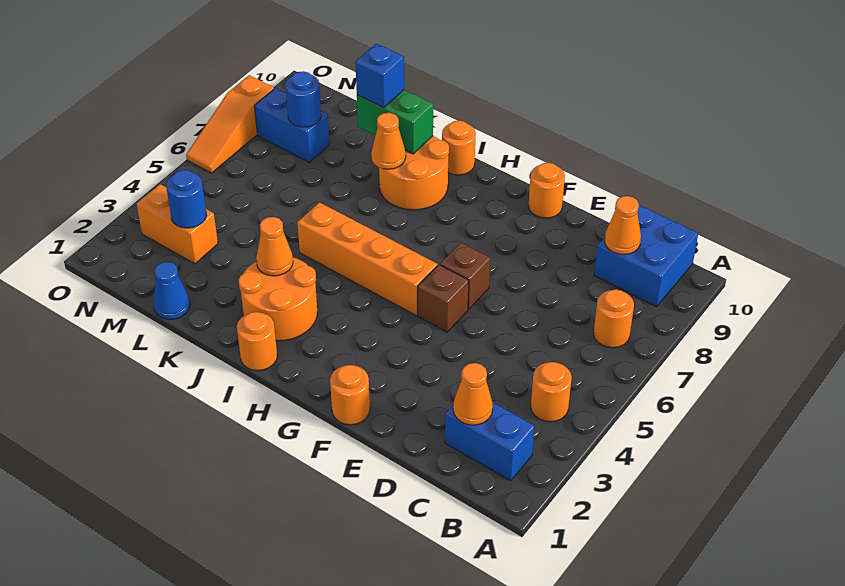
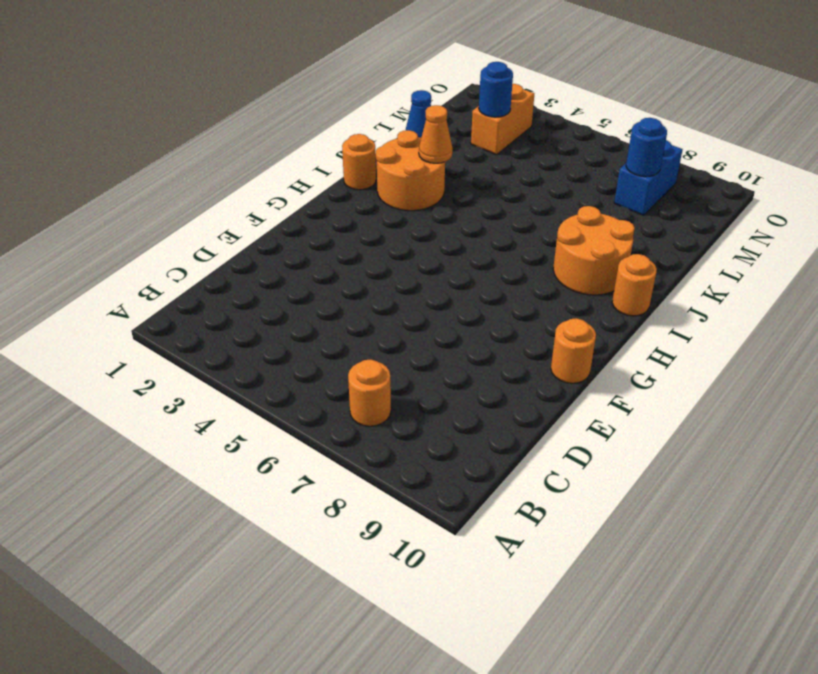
none -> blue brick B2:C2 level 1
none -> orange round brick B4 level 1
none -> blue brick B9:C10 level 1

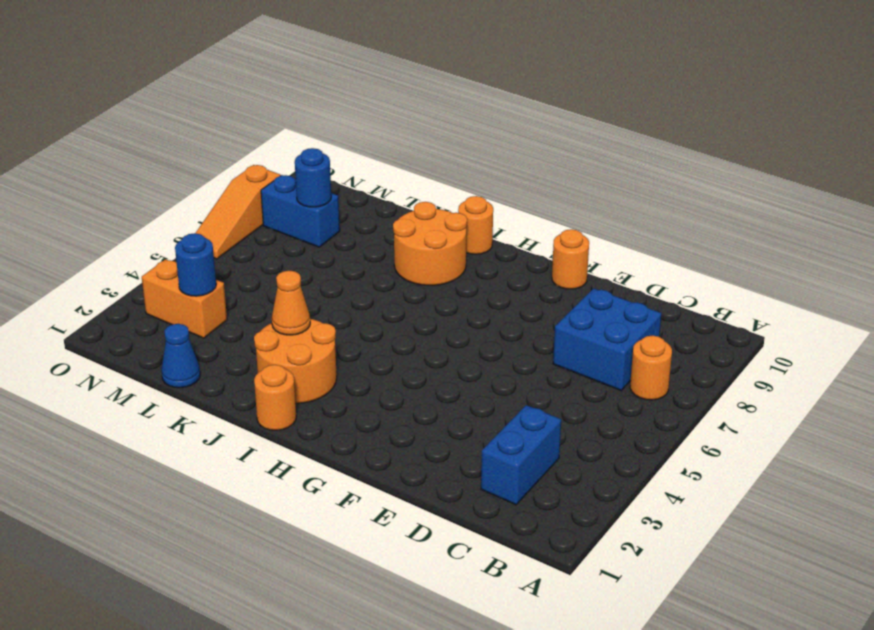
blue brick C2:C3 level 1 -> blue brick B2:C2 level 1
blue brick C7:D8 level 1 -> blue brick B9:C10 level 1
none -> orange round brick B4 level 1
none -> orange round brick F1 level 1
none -> brown brick F5 level 1

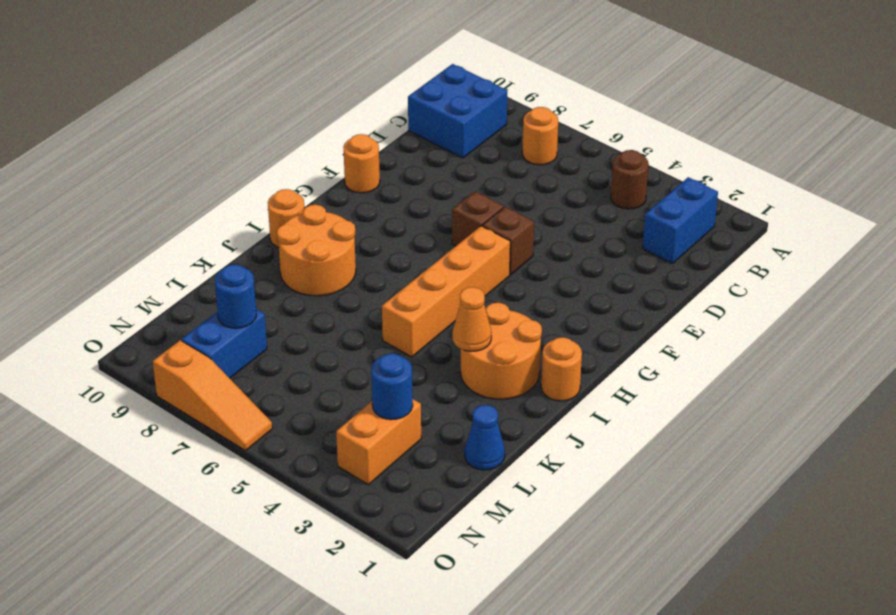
brown round brick B4 level 1 -> orange round brick B4 level 1
none -> orange round brick F1 level 1
none -> orange cone C2 level 2
none -> orange cone C9 level 2

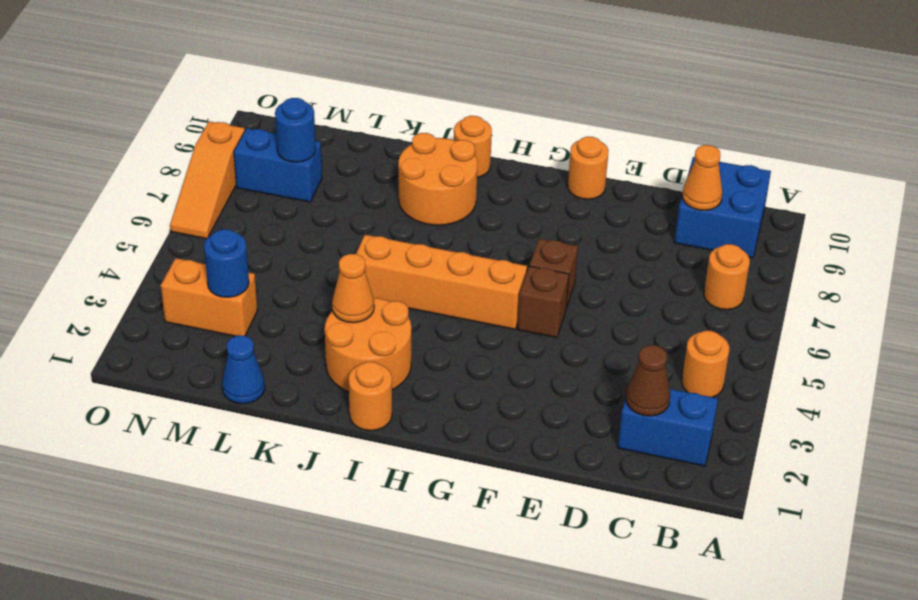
brown cone C2 level 2 -> orange cone C2 level 2
none -> orange round brick F1 level 1
none -> orange cone J8 level 2
none -> green brick J9:K9 level 2

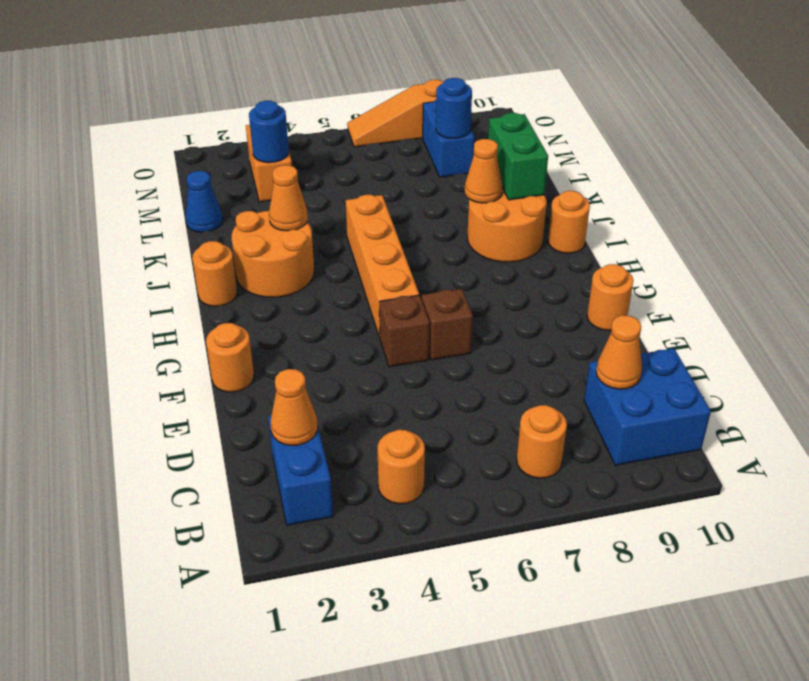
none -> blue brick K9 level 3

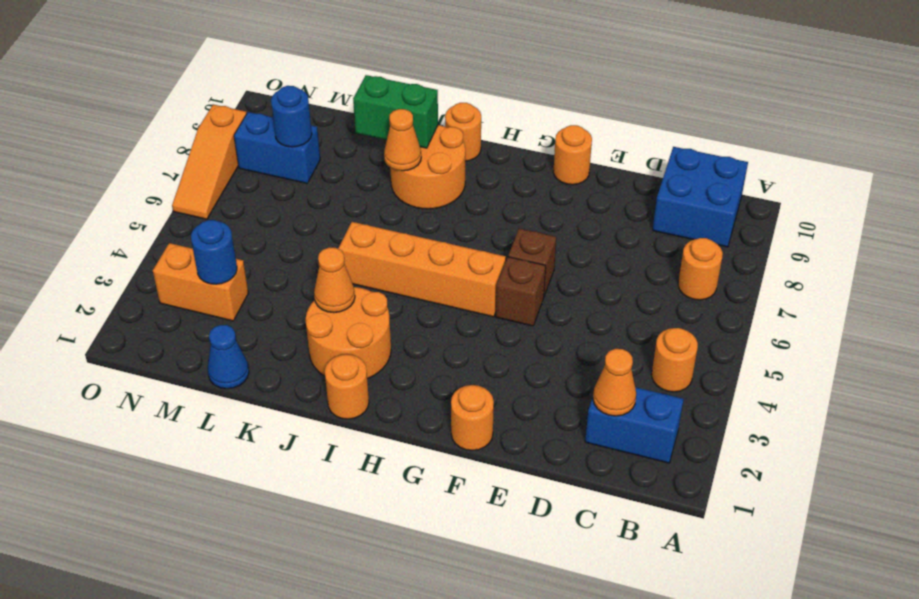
none -> orange cone C9 level 2
none -> blue brick K9 level 3

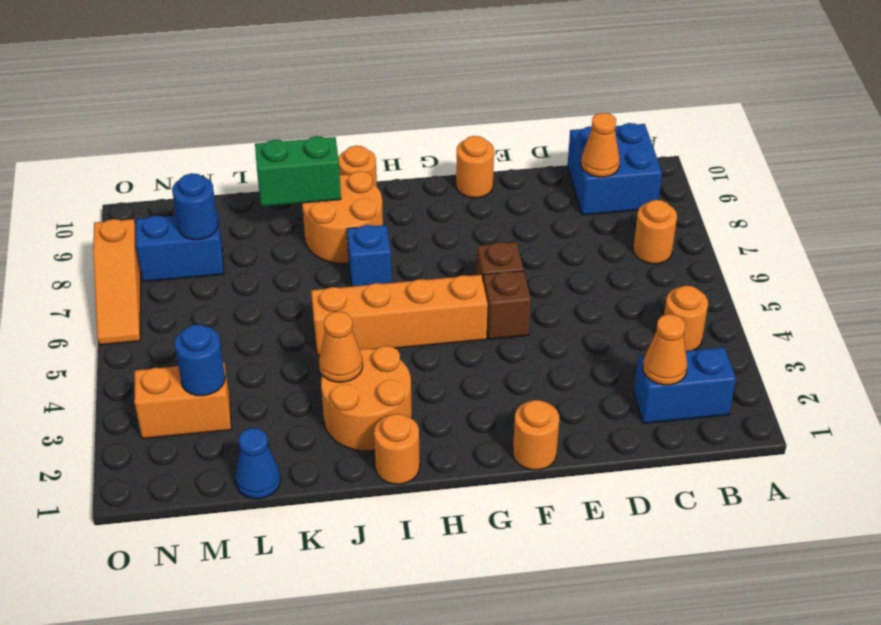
blue brick I7 level 1 -> blue brick K9 level 3
none -> orange cone J8 level 2

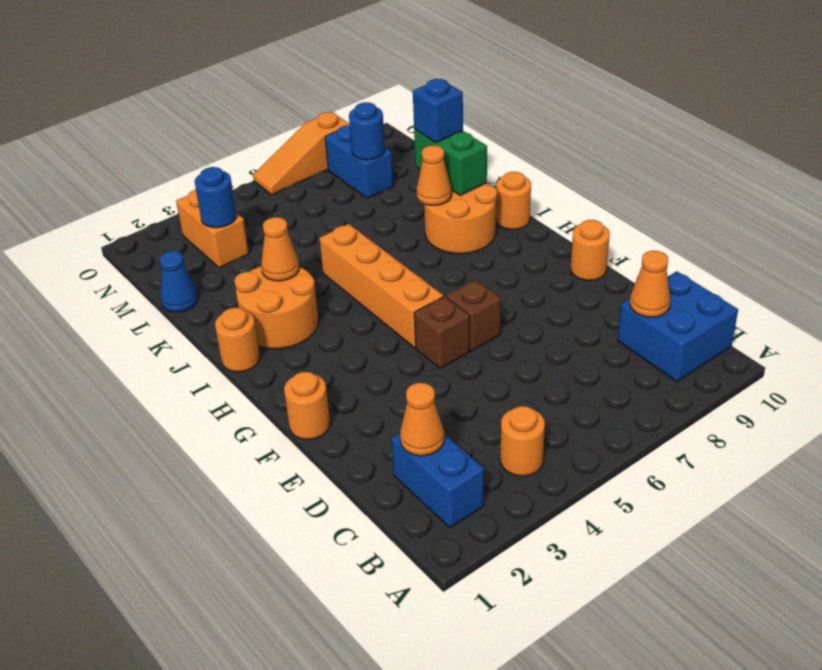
none -> orange round brick B7 level 1

